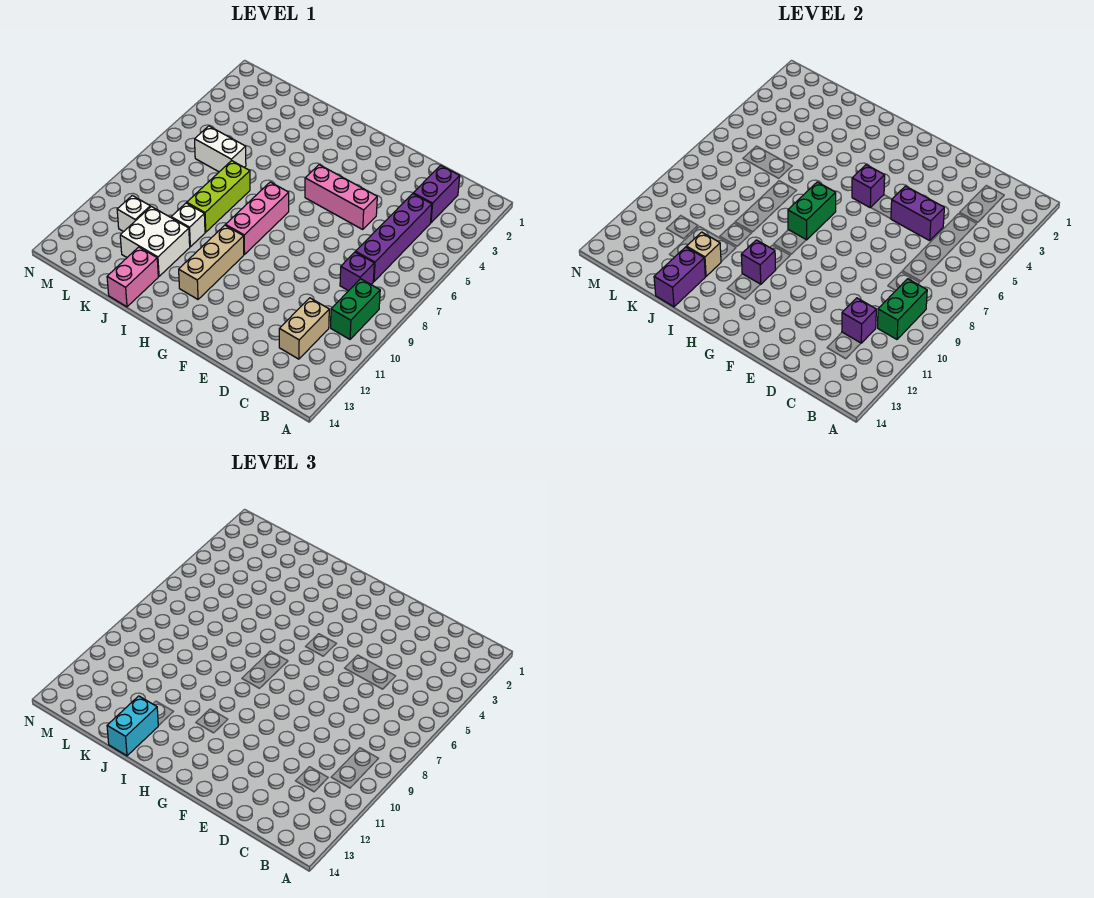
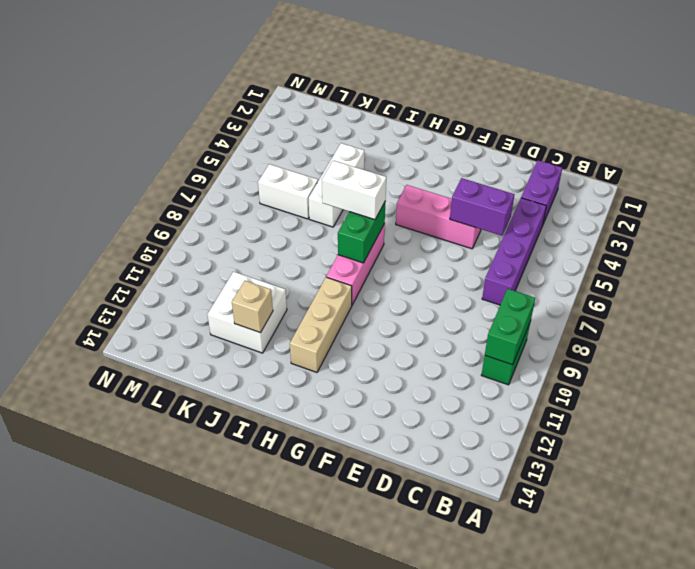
white brick H7:I7 level 3 -> none
white brick J4:J6 level 1 -> none
none -> purple brick C8 level 1
none -> tan brick C11:C12 level 1
none -> lime brick J7:J9 level 1

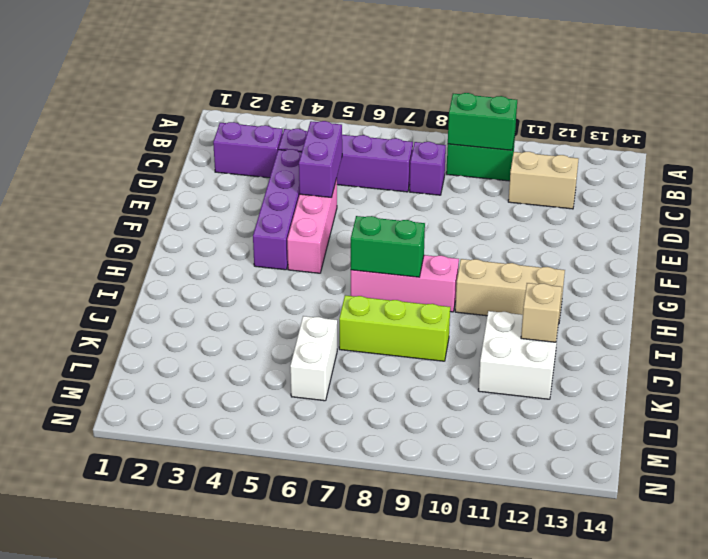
purple brick D4:G4 level 1 -> none
none -> white brick J10 level 1
none -> pink brick J13:J14 level 1
none -> white brick L11 level 1

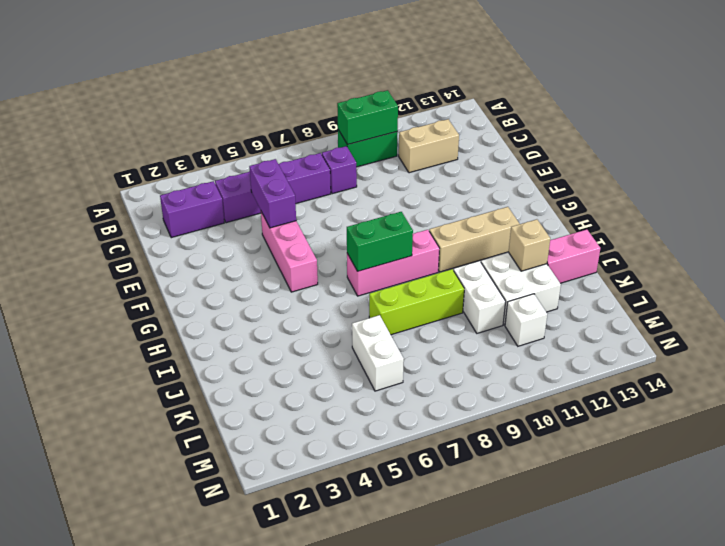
white brick J10:K10 level 1 -> white brick J10 level 1
none -> purple brick C11 level 2
none -> purple brick G5 level 2
none -> purple brick H11 level 2

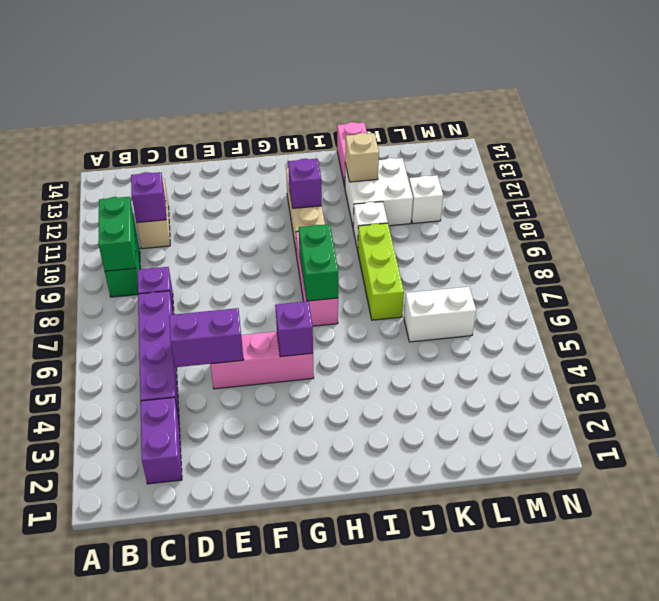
none -> purple brick J13:J14 level 2
none -> cyan brick J13:J14 level 3

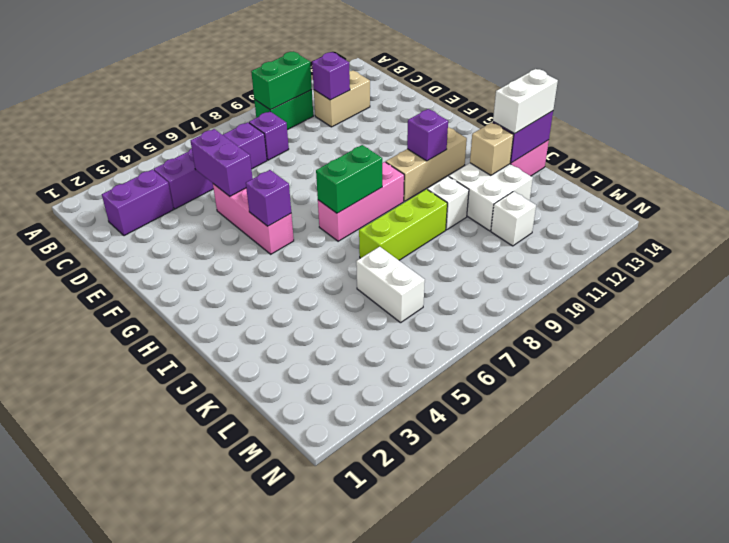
white brick J13:J14 level 3 -> cyan brick J13:J14 level 3

